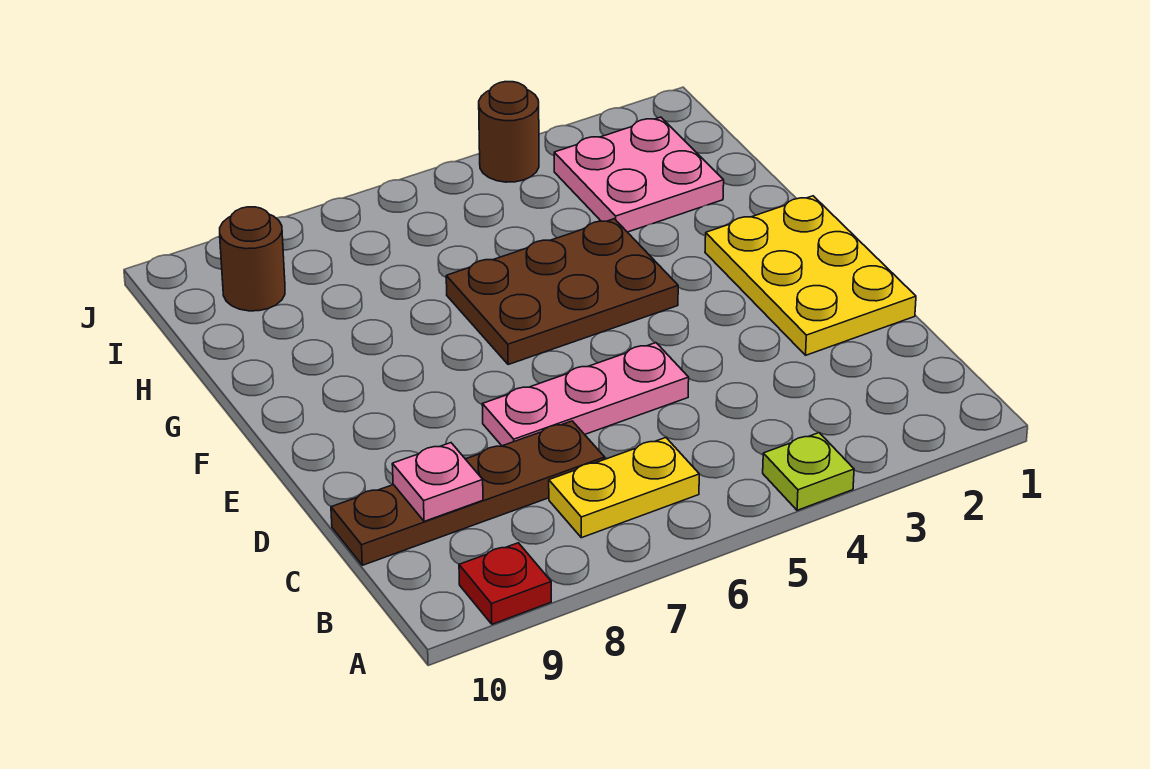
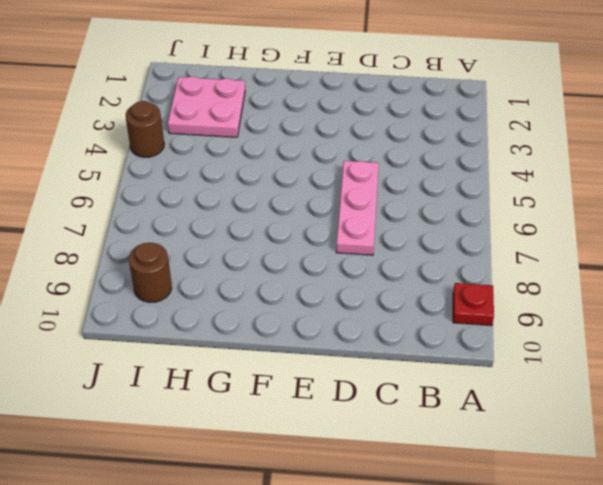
none -> lime plate A4 level 1
none -> yellow plate B6:B7 level 1

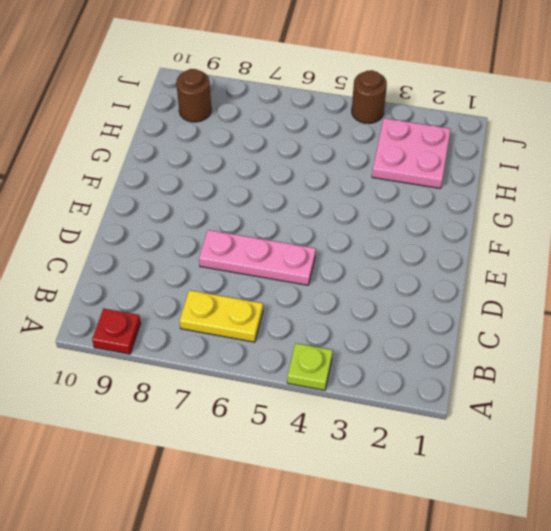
none -> brown plate C7:C10 level 1
none -> yellow plate D1:F2 level 1

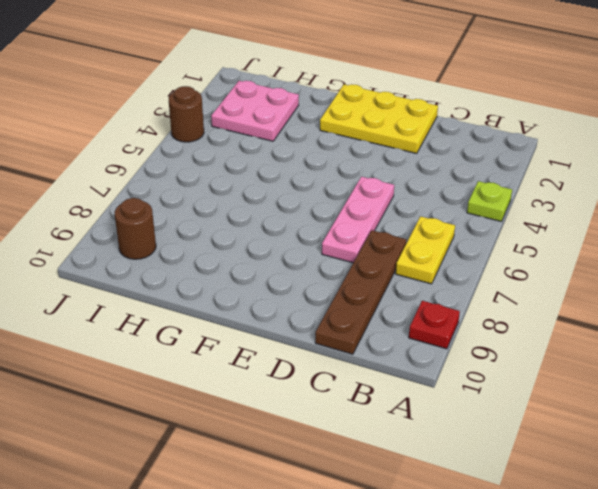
none -> brown plate F4:G6 level 1
none -> pink plate C9 level 2

